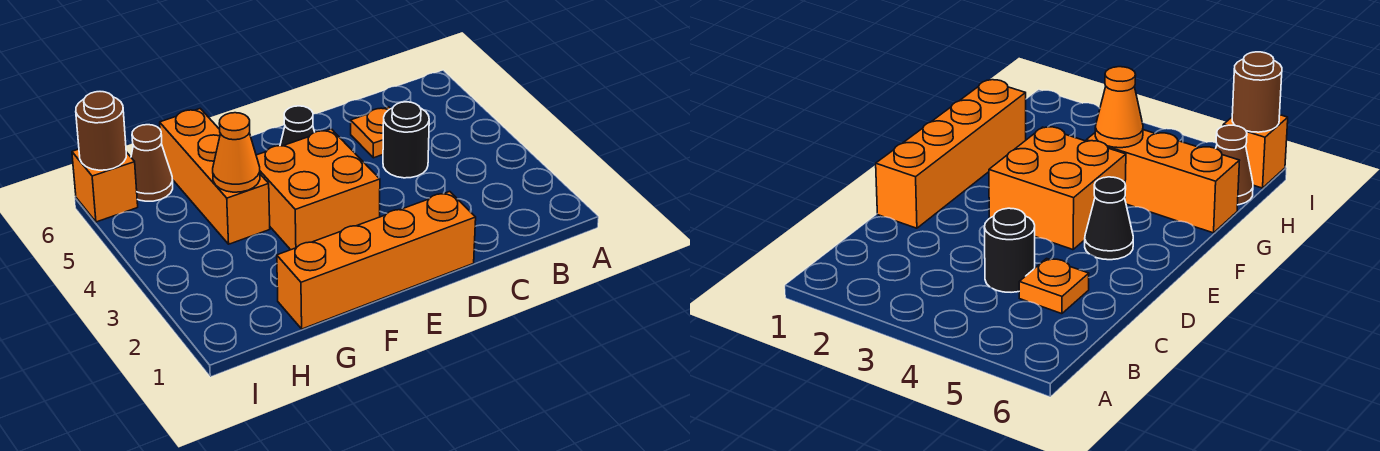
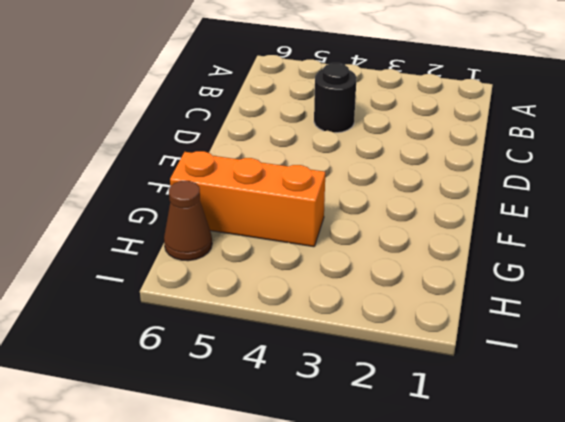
none -> orange plate C5 level 1
none -> orange brick D1:G1 level 1

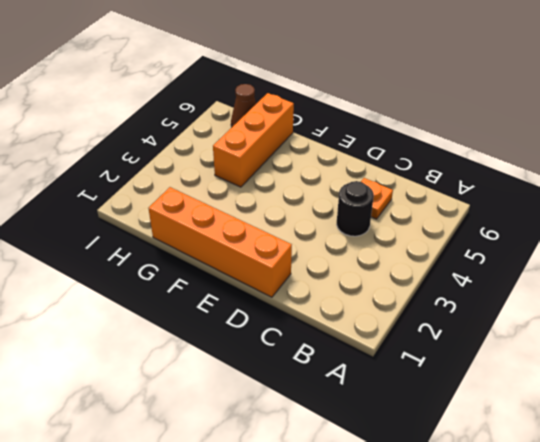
none -> orange brick E3:F4 level 1
none -> black cone E5 level 1

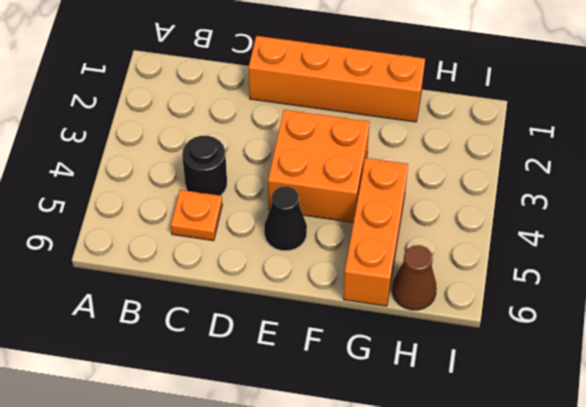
none -> orange brick I6 level 1
none -> orange cone G4 level 2

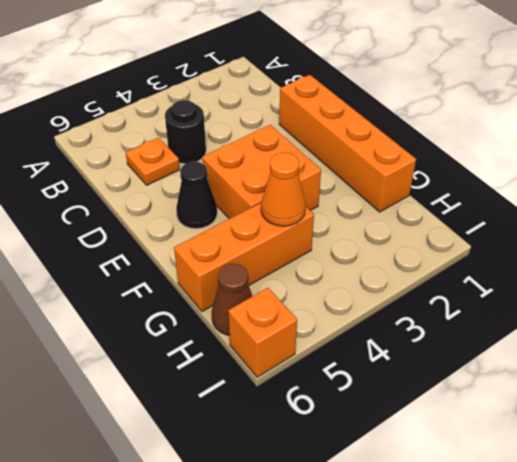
none -> brown round brick I6 level 2

